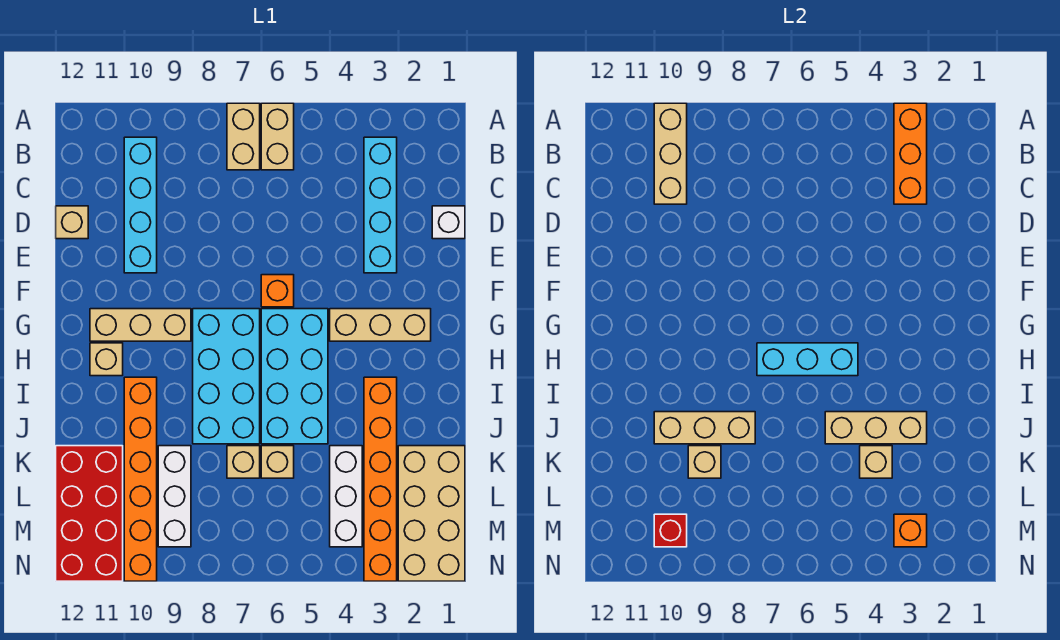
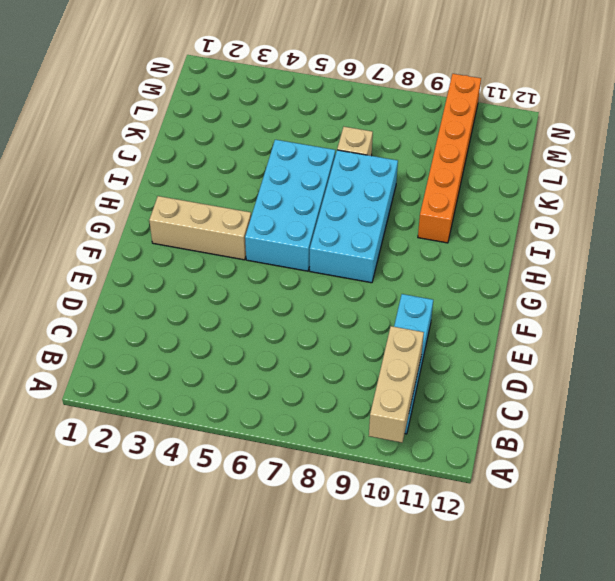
none -> tan brick A6:B6 level 1
none -> tan brick A7:B7 level 1
none -> cyan brick B3:E3 level 1

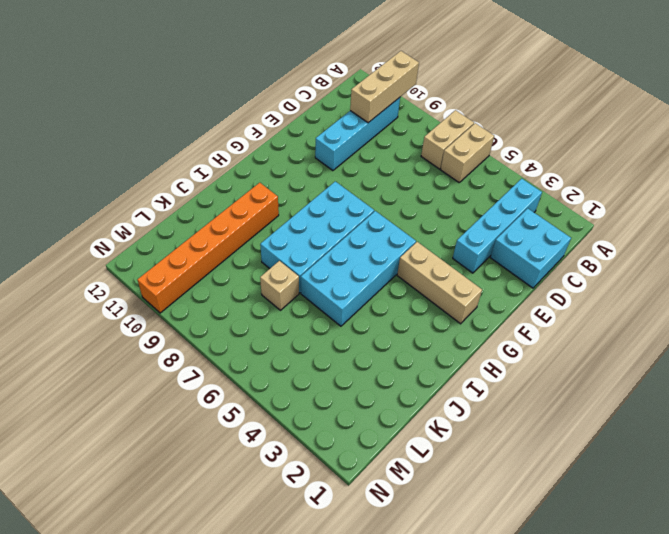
cyan brick C1:D2 level 1 -> white brick D1 level 1
none -> tan brick D12 level 1
none -> orange brick F6 level 1
none -> tan brick G9:G11 level 1

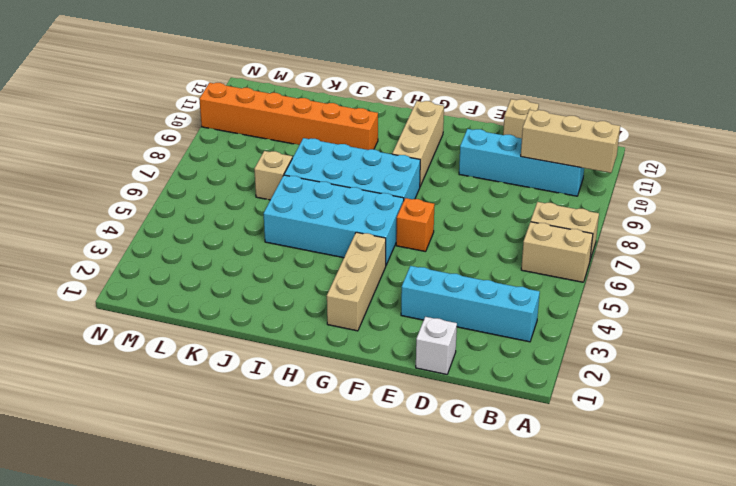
none -> tan brick H11 level 1
none -> orange brick I3:N3 level 1
none -> tan brick K1:N2 level 1

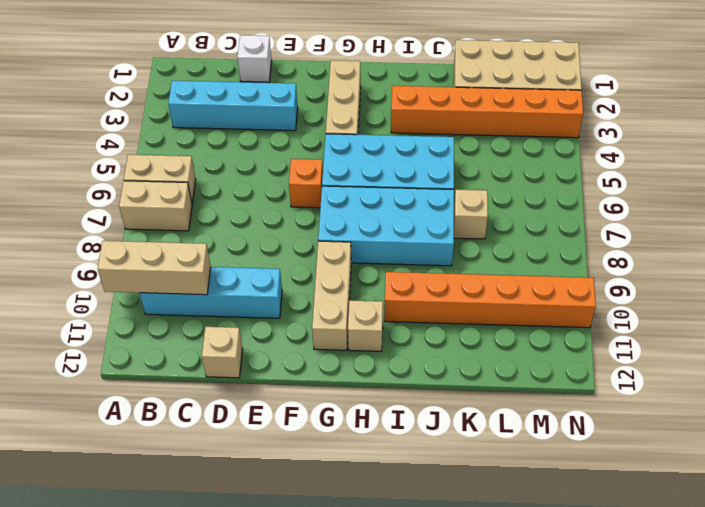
none -> white brick K4:M4 level 1
none -> tan brick K6 level 1
none -> white brick K9:M9 level 1

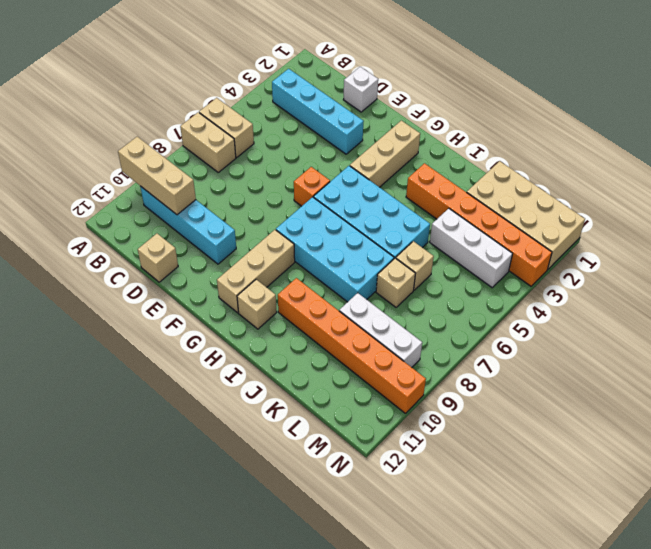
none -> red brick K11:N12 level 1
none -> orange brick A3:C3 level 2
none -> cyan brick H5:H7 level 2

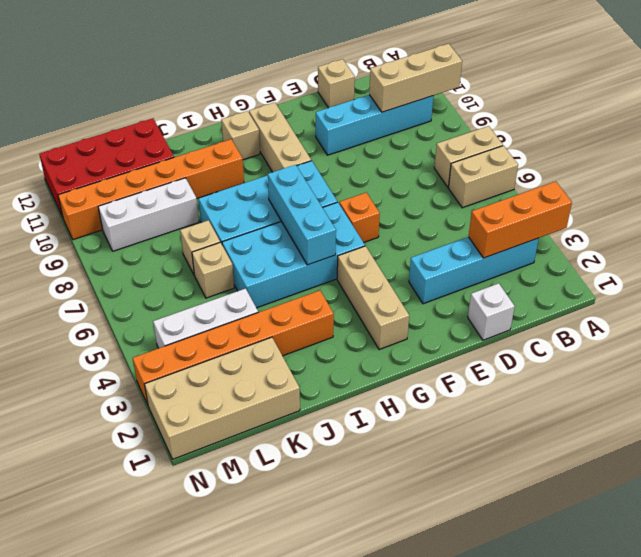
none -> tan brick J3:J5 level 2
none -> tan brick J8:J10 level 2
none -> tan brick K4 level 2

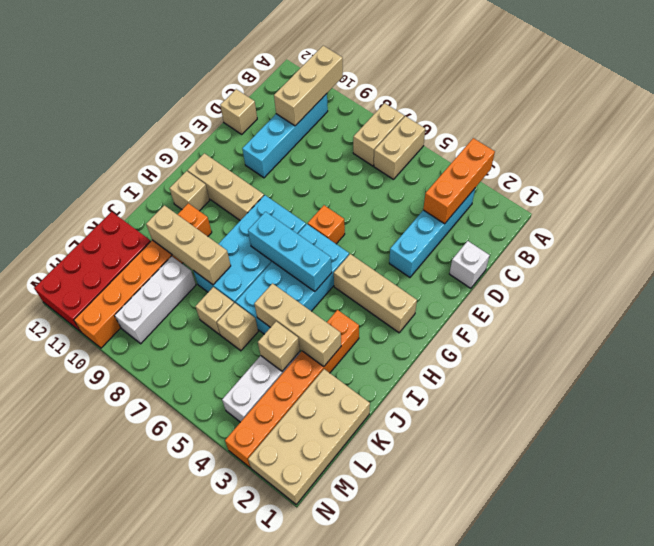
none -> tan brick K9 level 2
none -> orange brick M3 level 2
none -> red brick M10 level 2

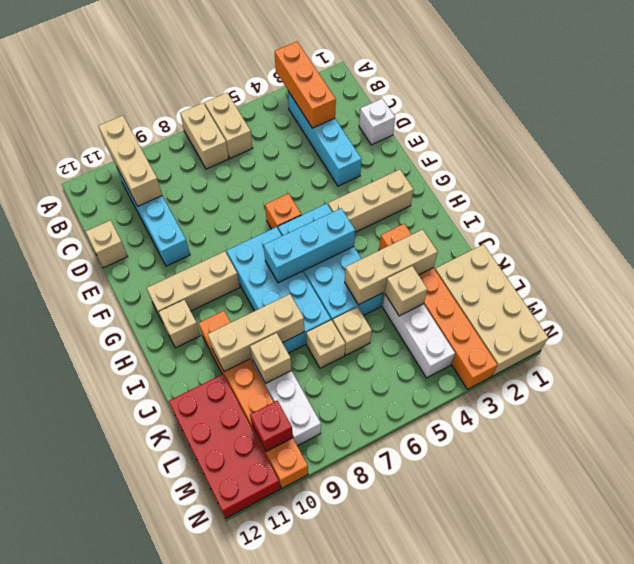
none -> orange brick M3 level 2

